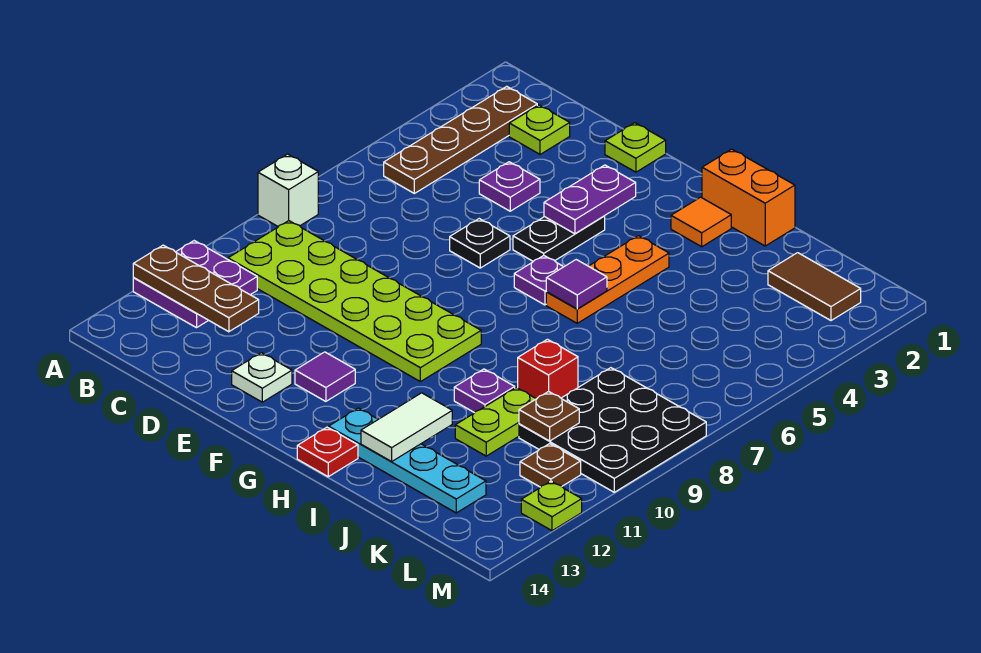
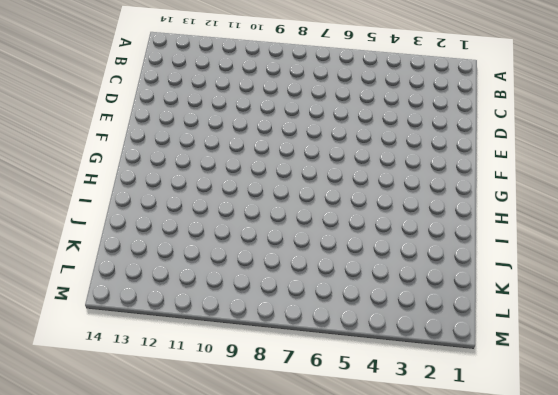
none -> white brick A8 level 1
none -> purple plate A11:B12 level 1
none -> brown plate B2:B5 level 1

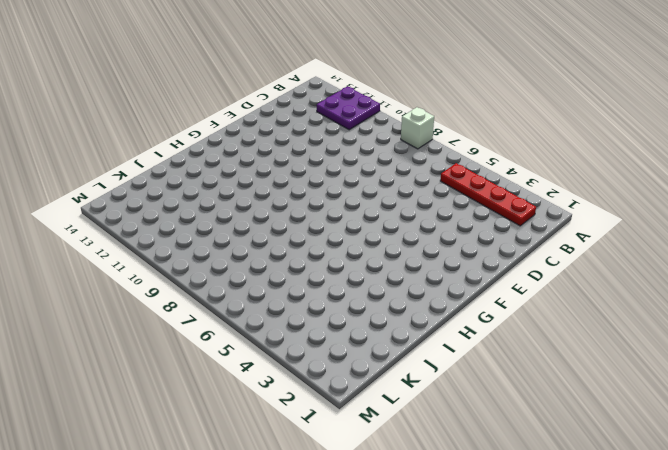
red plate B2:B5 level 1 -> brown plate B2:B5 level 1
none -> lime plate B9:G10 level 1
none -> lime plate C2 level 1
none -> purple plate D4 level 1

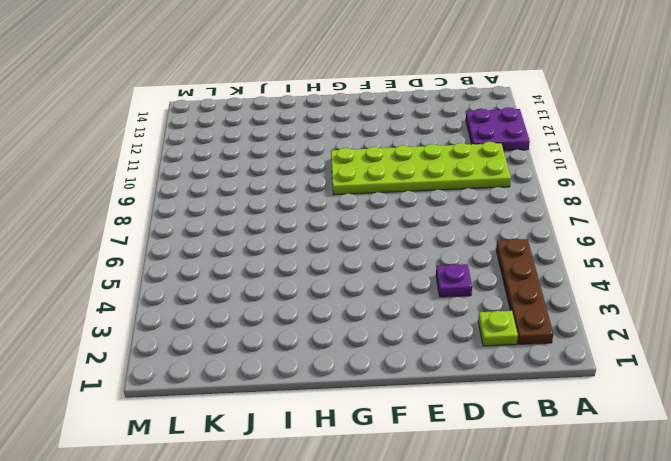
none -> white brick A8 level 1
none -> lime plate E1 level 1
none -> black plate E6 level 1

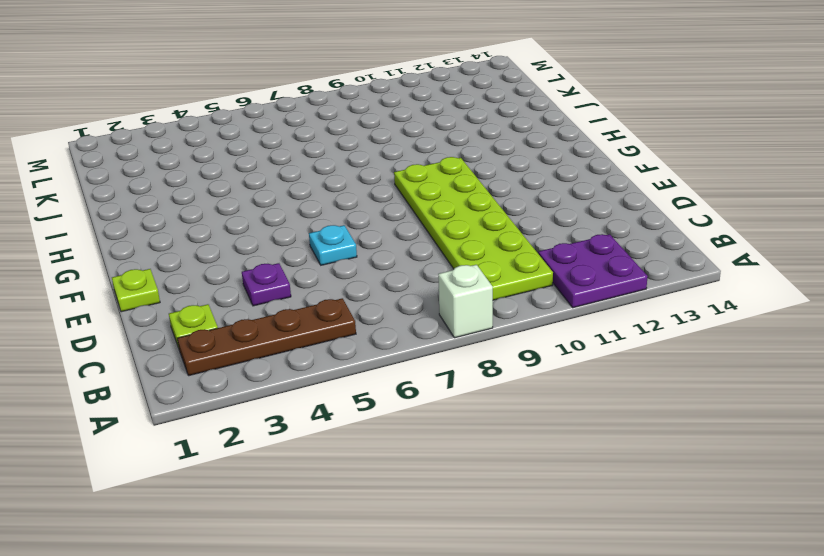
cyan plate E6 level 1 -> black plate E6 level 1
none -> white plate E13 level 1
none -> black plate F4:F5 level 1
none -> purple tile F12 level 1

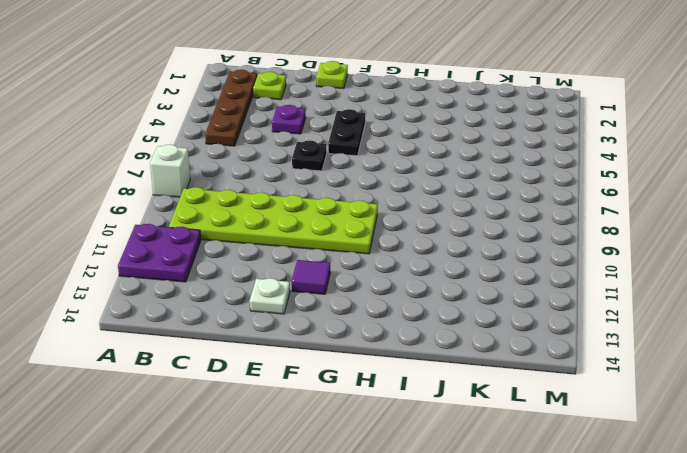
none -> purple plate G6 level 1
none -> orange brick H1:I1 level 1
none -> orange tile H2 level 1

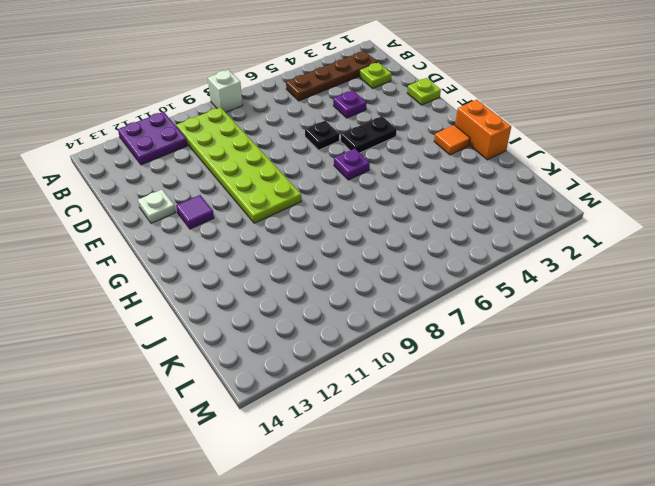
none -> orange plate H4:H6 level 1
none -> cyan plate H13:K13 level 1
none -> red plate H14 level 1

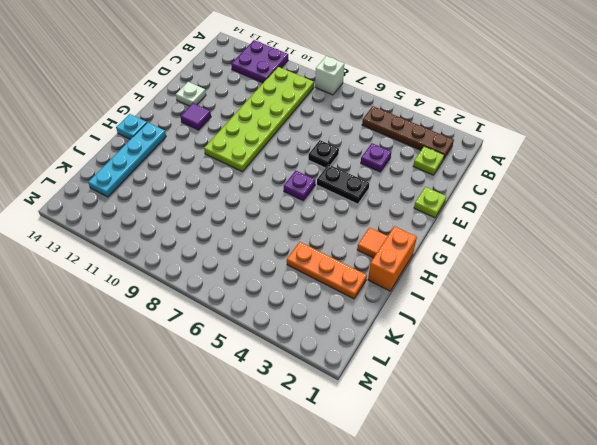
cyan plate H14 level 1 -> red plate H14 level 1
orange plate J2:J4 level 1 -> orange plate H4:H6 level 1
none -> purple plate I10 level 1
none -> red brick J9 level 1
none -> lime plate J10:J11 level 1

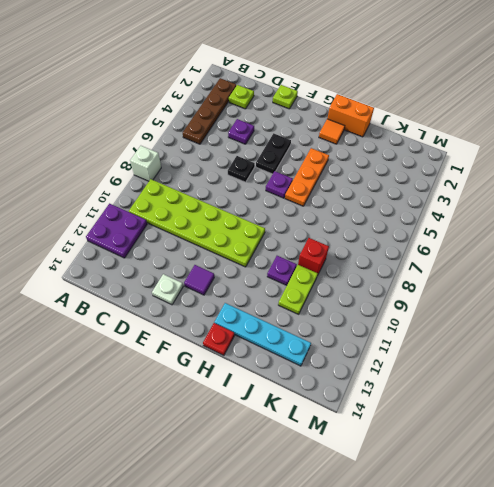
none -> brown tile K2:L2 level 1
none -> black plate K8:M10 level 1
none -> brown plate L11 level 1

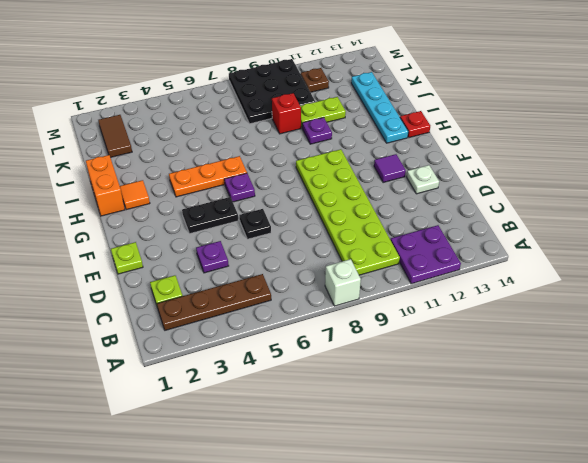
none -> lime plate M12 level 1
none -> brown plate A12:C12 level 2
none -> purple plate F3:F4 level 2

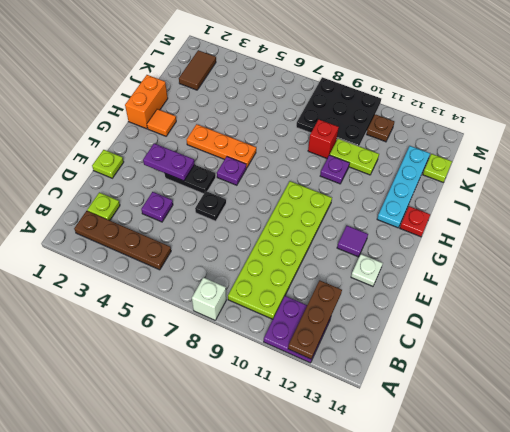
lime plate K14 level 1 -> lime plate M12 level 1
none -> purple tile H6 level 2
none -> white tile I12:I13 level 2
none -> brown plate K10 level 2

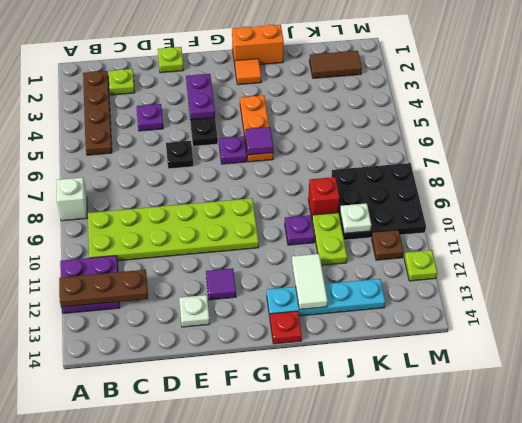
white plate K10 level 2 -> brown plate K10 level 2

